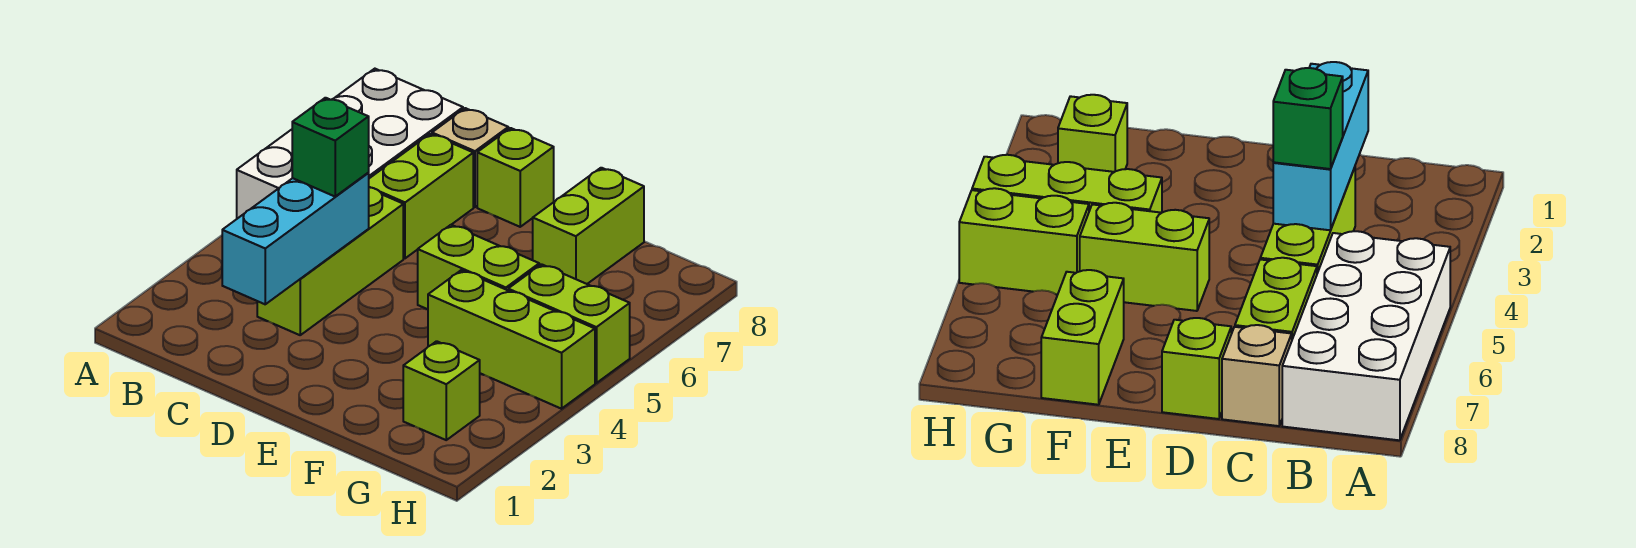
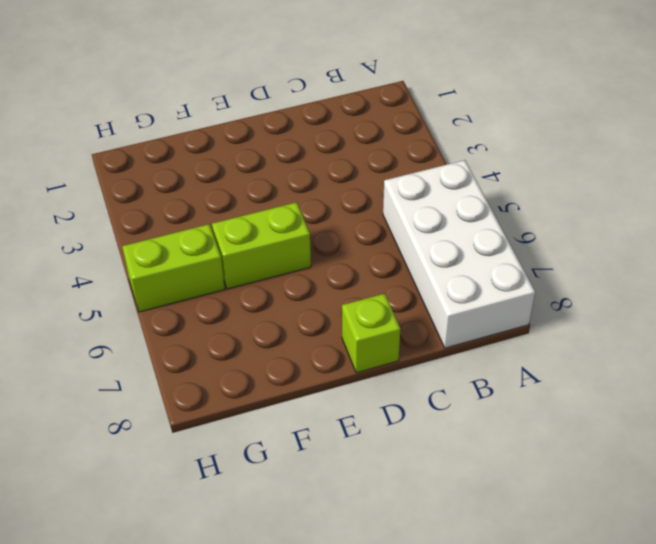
none -> lime brick C3:C5 level 1
none -> lime brick C6:C7 level 1
none -> tan brick C8 level 1

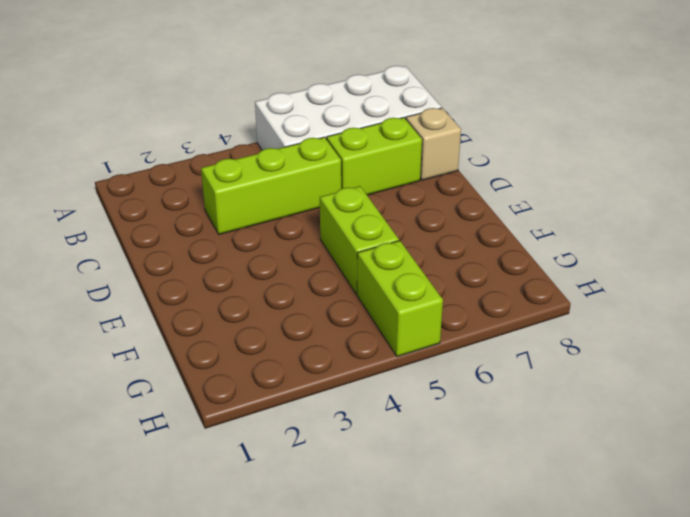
none -> lime brick D8 level 1
none -> lime brick F4:H4 level 1
none -> lime brick F7:F8 level 1

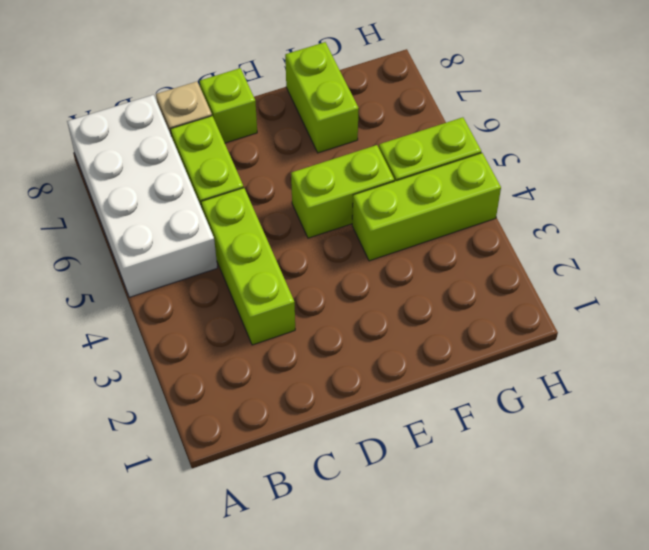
none -> lime brick G2 level 1
none -> cyan brick C2:C4 level 2
none -> green brick C4 level 3

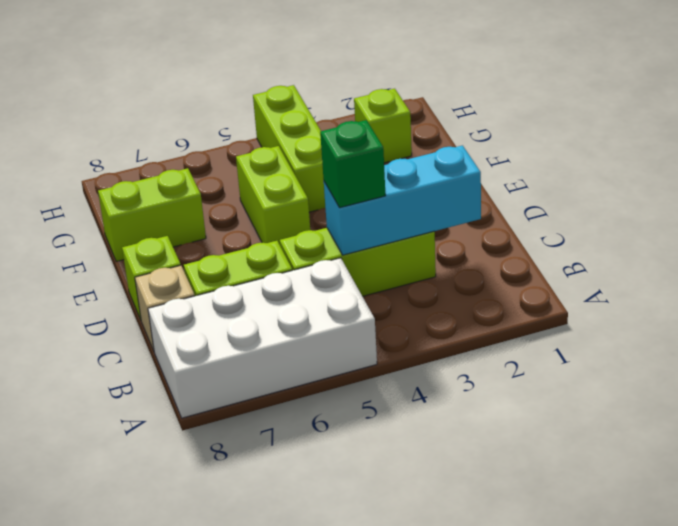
none -> lime brick G5:H5 level 1

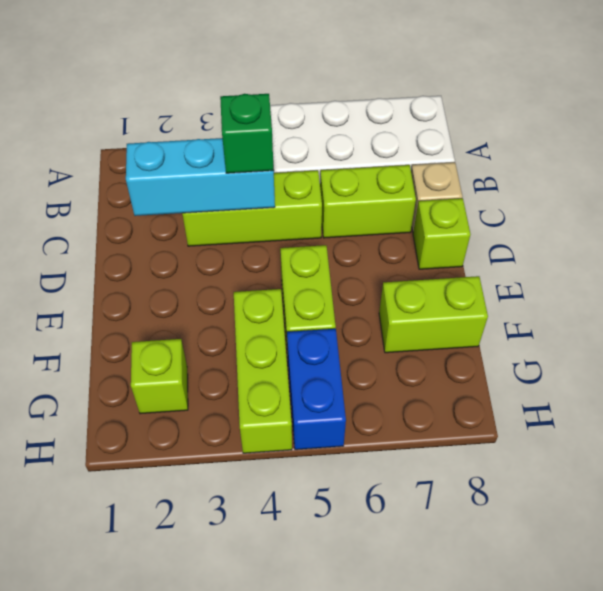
blue brick G5:H5 level 1 -> lime brick G5:H5 level 1

